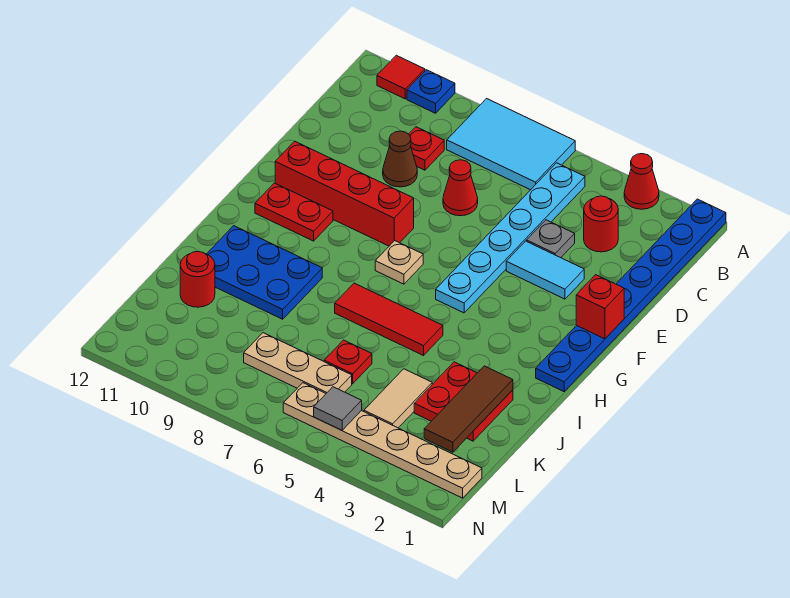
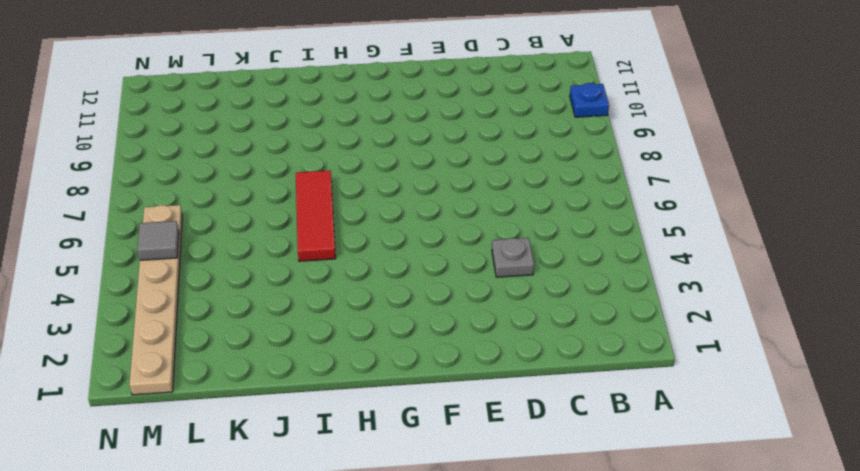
none -> blue plate A1:H1 level 1
none -> red cone A3 level 1
none -> cyan tile A6:B8 level 1

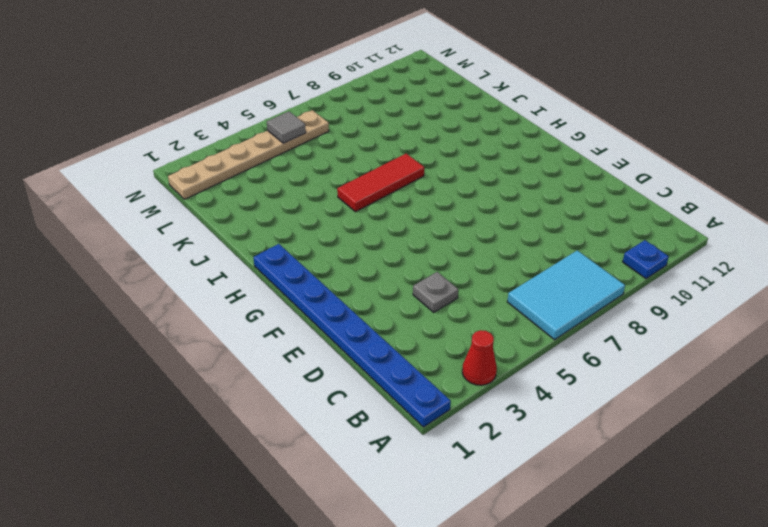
none -> red tile A11 level 1
none -> cyan plate B5:G5 level 1
none -> red round brick C3 level 1

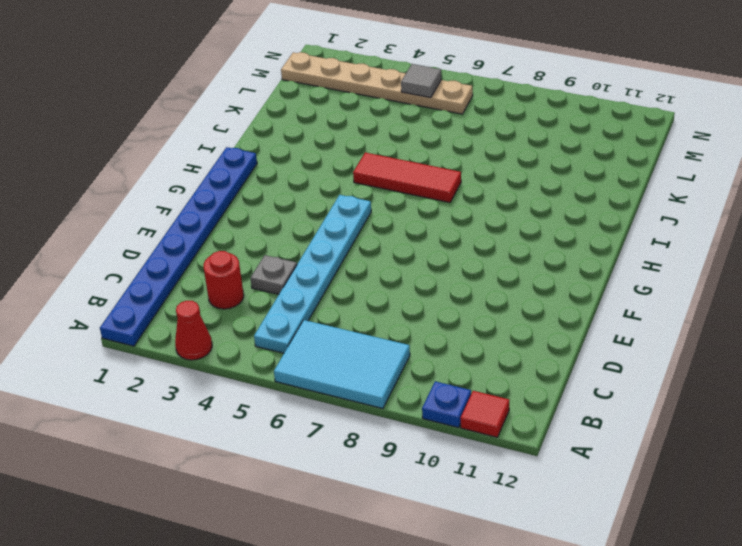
none -> red plate C9 level 1
none -> red cone D7 level 1
none -> brown cone D9 level 1

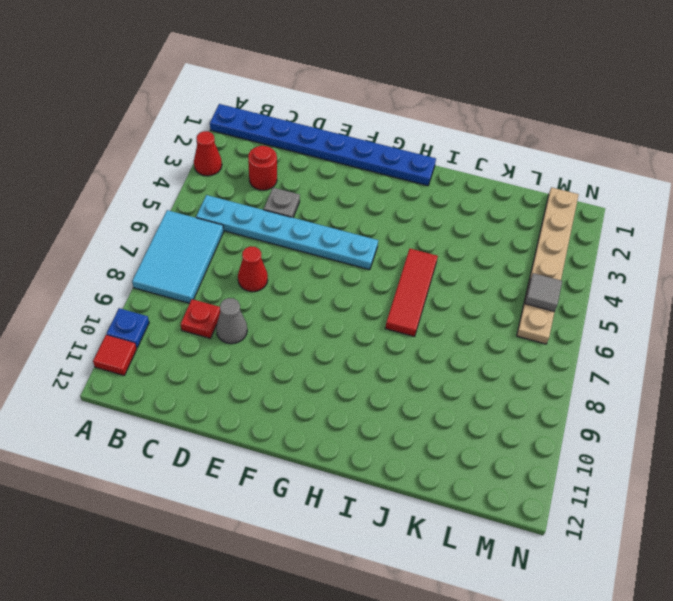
grey cone D9 level 1 -> brown cone D9 level 1
none -> cyan tile E3:E4 level 1
none -> red brick F8:F11 level 1
none -> tan plate G7 level 1

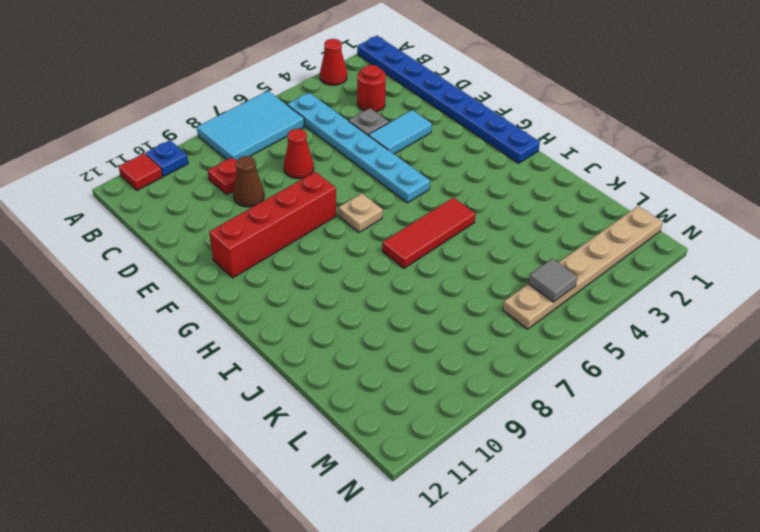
none -> red plate G10:G11 level 1
none -> blue plate I9:J11 level 1
none -> red plate J2:K3 level 1

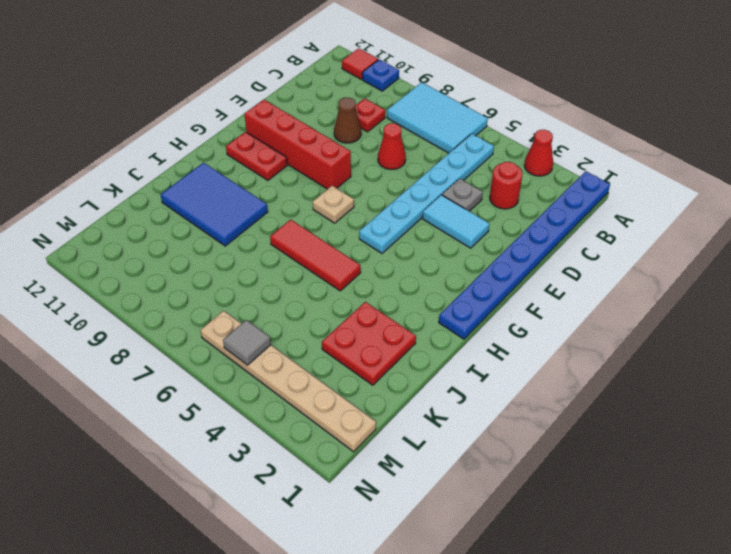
blue tile I9:J11 level 1 -> blue plate I9:J11 level 1
none -> tan tile K4:L4 level 1
none -> red plate K6 level 1
none -> red round brick K11 level 1

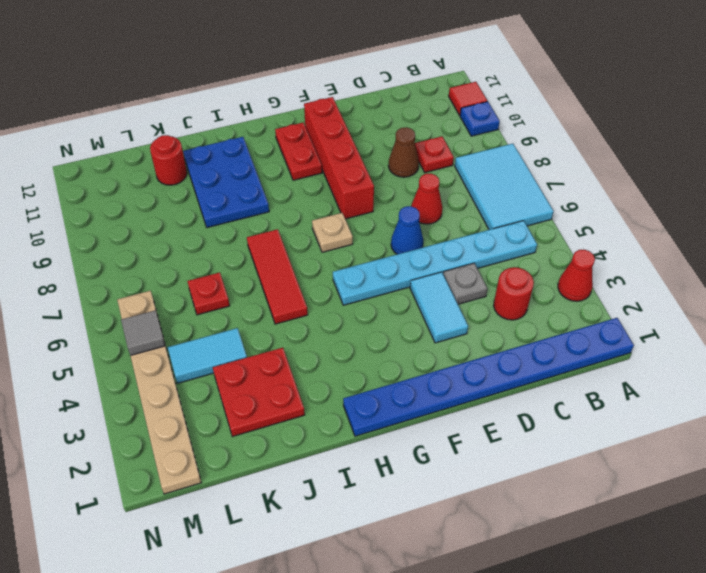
blue cone E6 level 1 -> none
cyan tile K4:L4 level 1 -> tan tile K4:L4 level 1
none -> tan plate L6:L8 level 1
none -> red brick F1 level 2
none -> brown tile J2:L2 level 2

